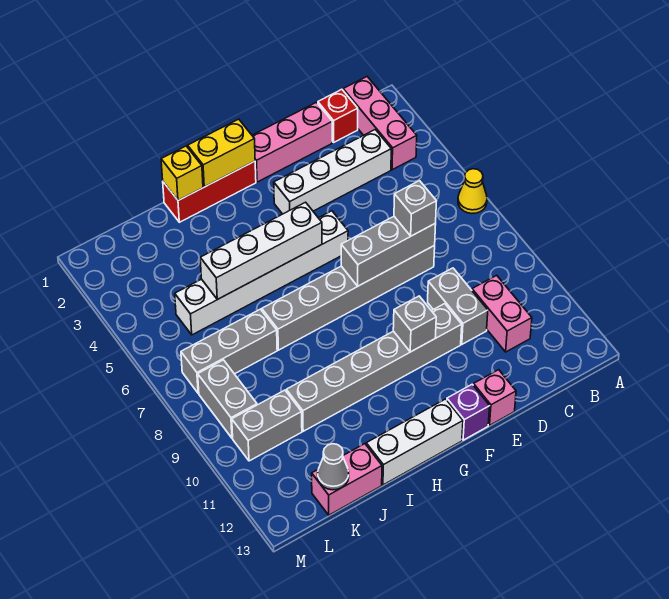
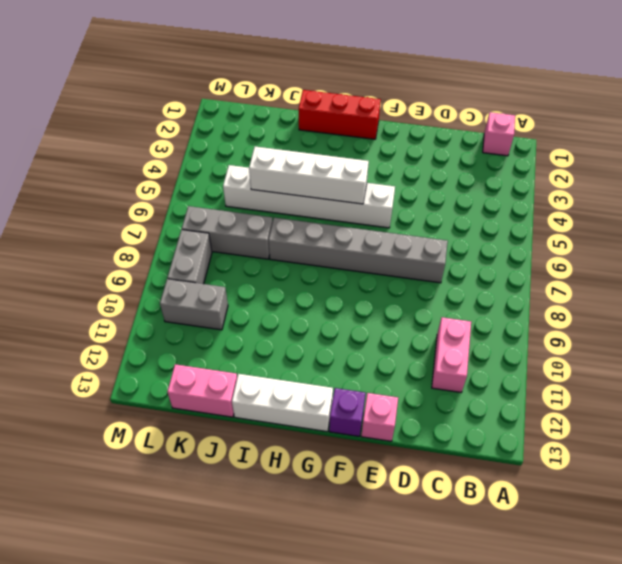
pink brick B1 level 1 -> pink brick B1:B3 level 1
none -> yellow cone A6 level 1
none -> red brick C1 level 1
none -> white brick C3:F3 level 1

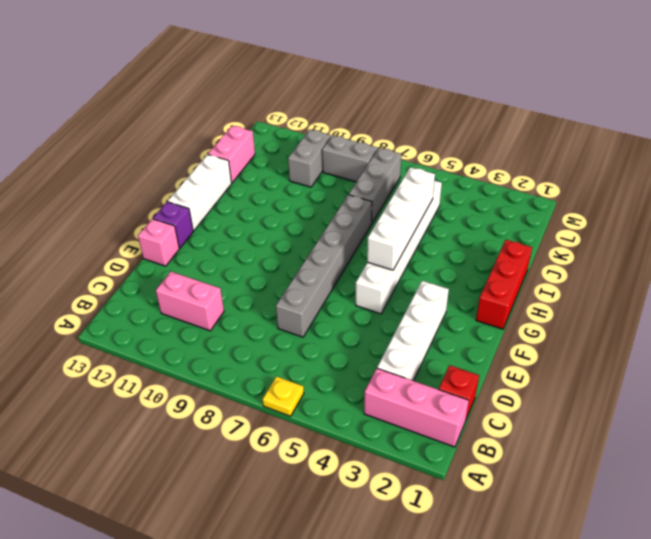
yellow plate A6 level 1 -> yellow cone A6 level 1
none -> pink brick D1:F1 level 1
none -> grey brick D9:D10 level 1
none -> grey brick E10:J10 level 1

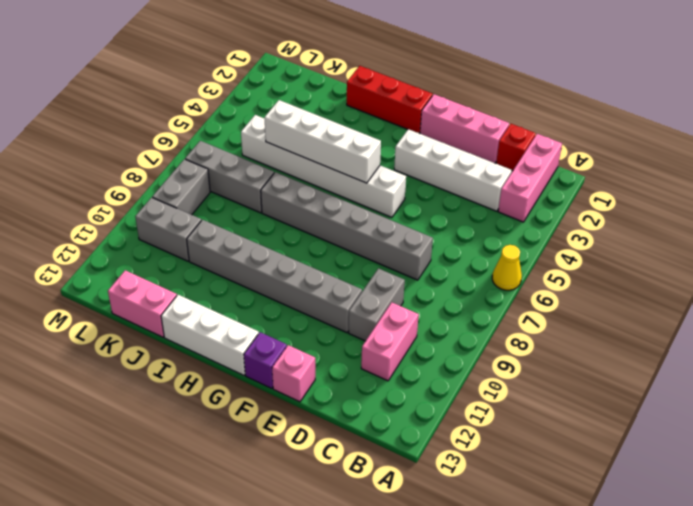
none -> grey brick D7:F7 level 2
none -> grey brick F10 level 2
none -> yellow brick G1:H1 level 2

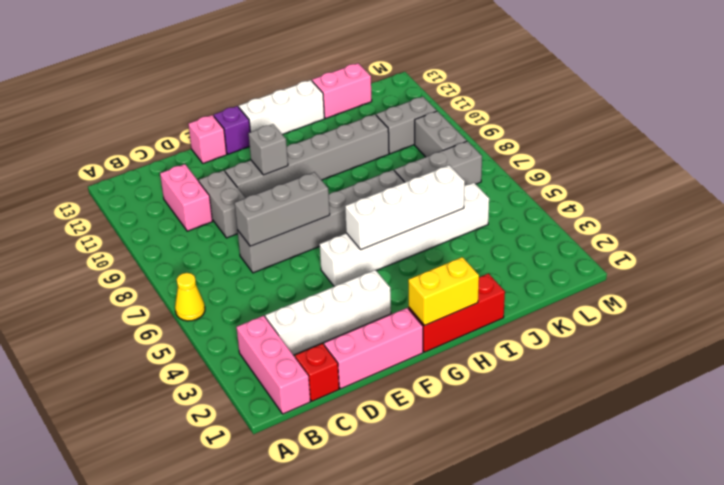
none -> yellow brick I1 level 2
none -> grey cone K13 level 2
none -> grey brick D7 level 3

